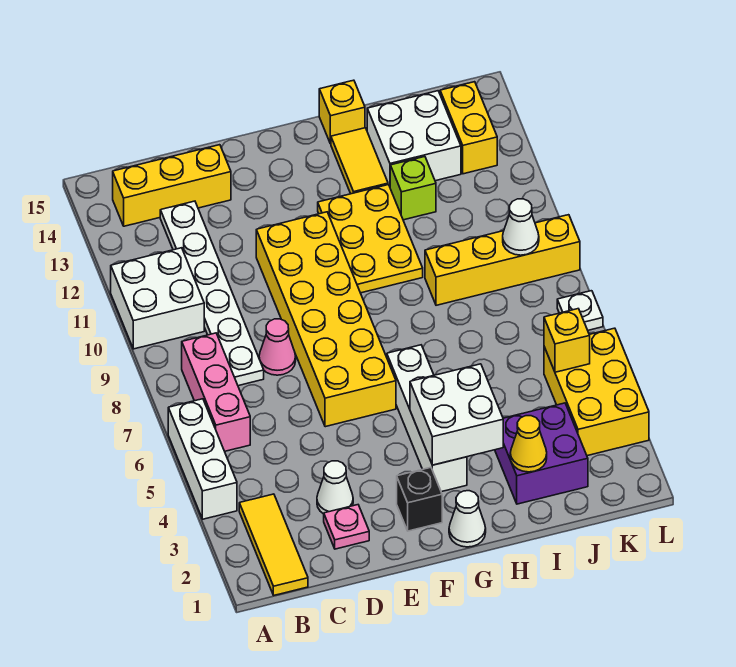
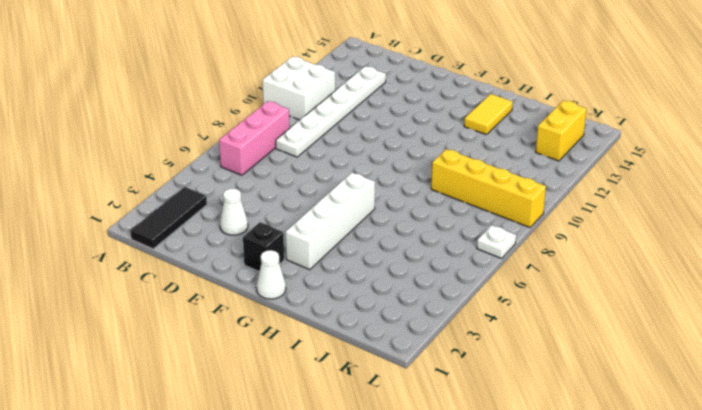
black tile B1:B3 level 1 -> yellow tile B1:B3 level 1
none -> white brick A4:A6 level 1
none -> yellow brick B14:D14 level 1
none -> pink plate D2 level 1

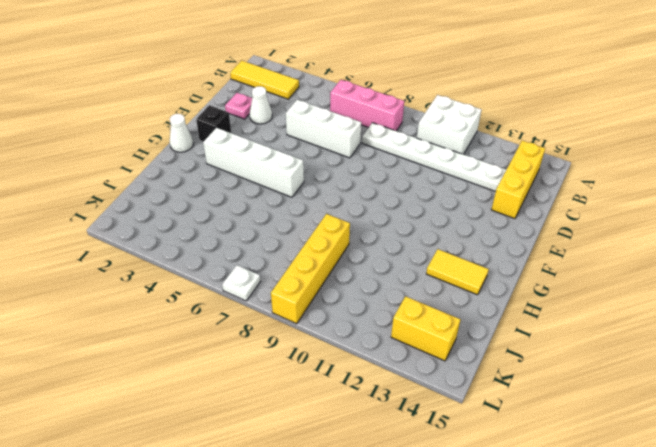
white brick D5:D7 level 1 -> white brick A4:A6 level 1
none -> pink cone D8 level 1
none -> yellow brick E6:F11 level 1
none -> yellow plate G10:H12 level 1

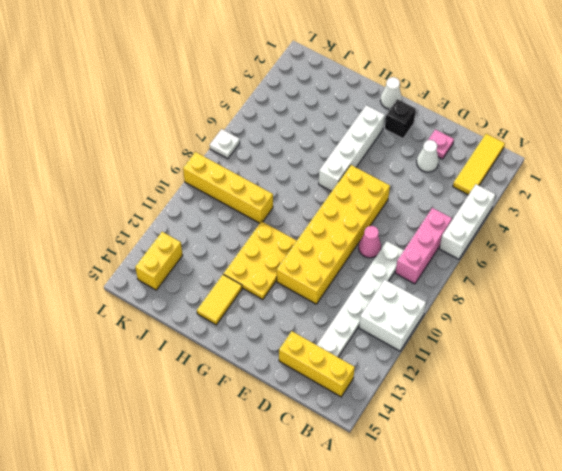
none -> yellow brick H15 level 1
none -> purple brick I2:J3 level 1
none -> lime brick I12 level 1

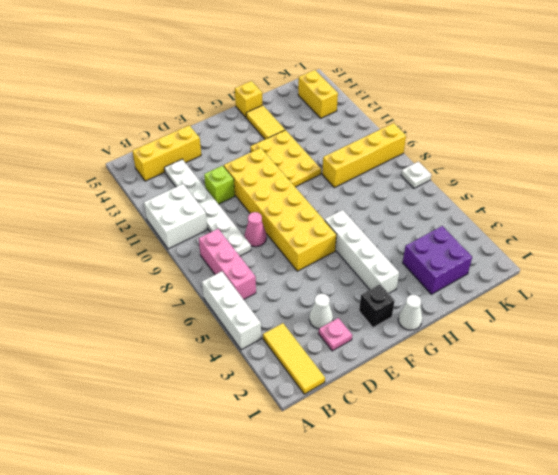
lime brick D11 level 1 -> lime brick I12 level 1
none -> white brick I13:J14 level 1
none -> yellow brick K3:L5 level 1
none -> white brick G3:H4 level 2

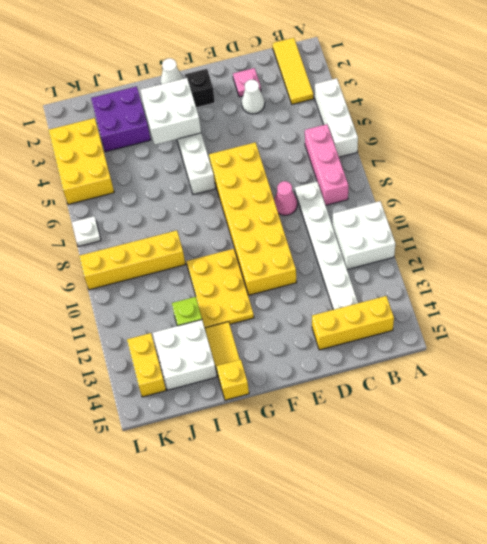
none -> yellow cone I2 level 2
none -> yellow brick K5 level 2
none -> white cone K9 level 2

